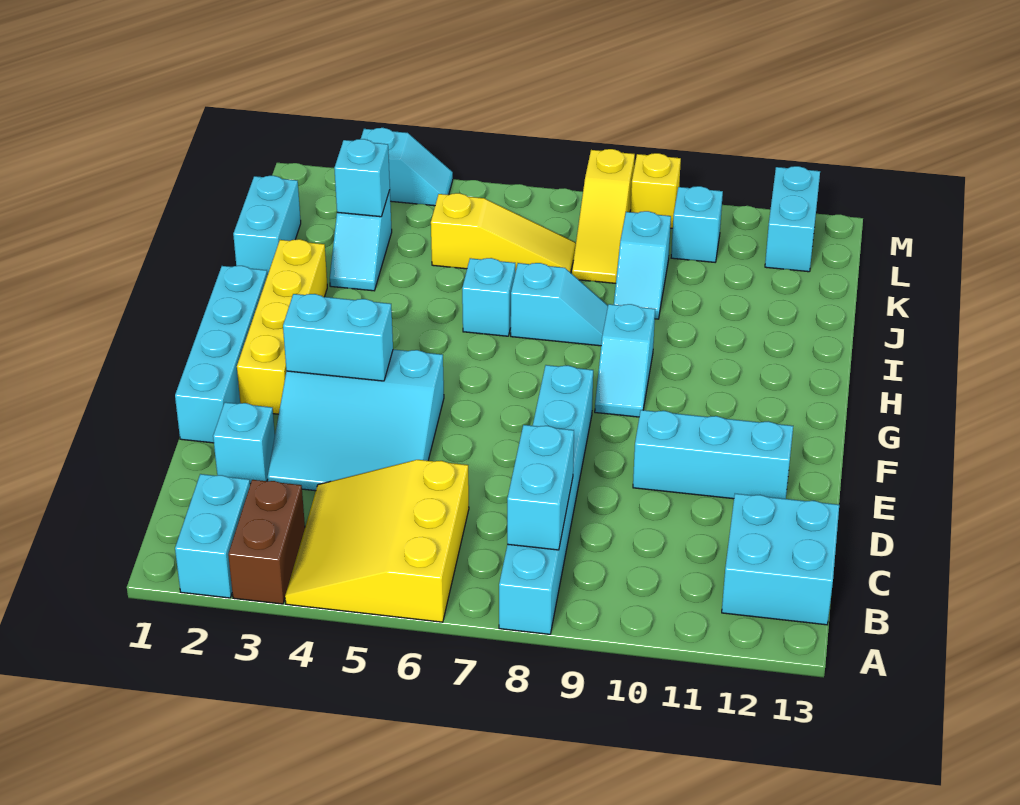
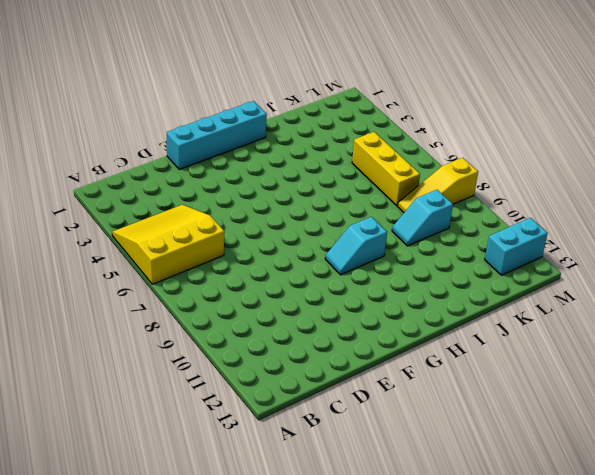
yellow brick K5:K7 level 1 -> yellow slope K5:K7 level 1 top 5
none -> cyan brick A2:B2 level 1
none -> brown brick A3:B3 level 1
none -> cyan brick A8:F8 level 1

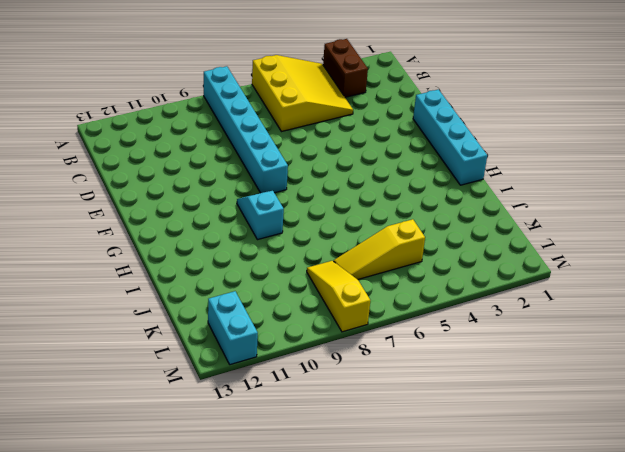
none -> cyan brick A2:B2 level 1
none -> cyan brick B12:C13 level 1
none -> cyan brick D2 level 1

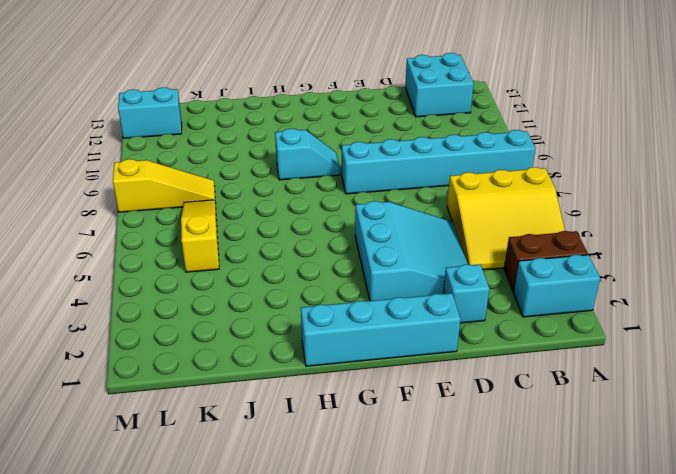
none -> cyan brick E10:E12 level 1
none -> yellow brick F2:I2 level 1
none -> cyan brick I6 level 1

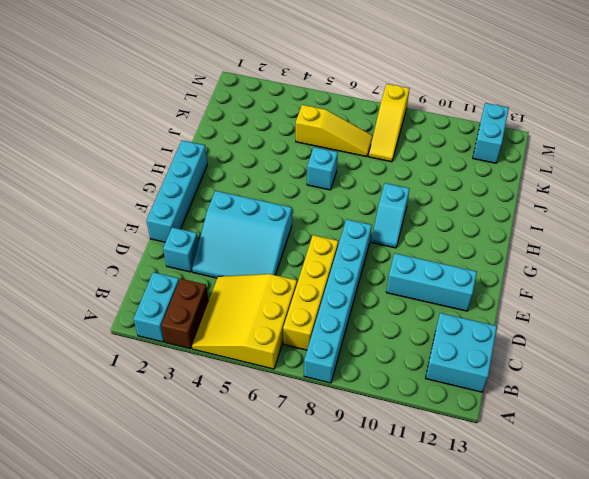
yellow brick B7:E7 level 1 -> yellow brick F2:I2 level 1
none -> cyan slope I7:I8 level 1 top 7
none -> cyan brick J1:K1 level 1
none -> cyan slope J3:K3 level 1 top K

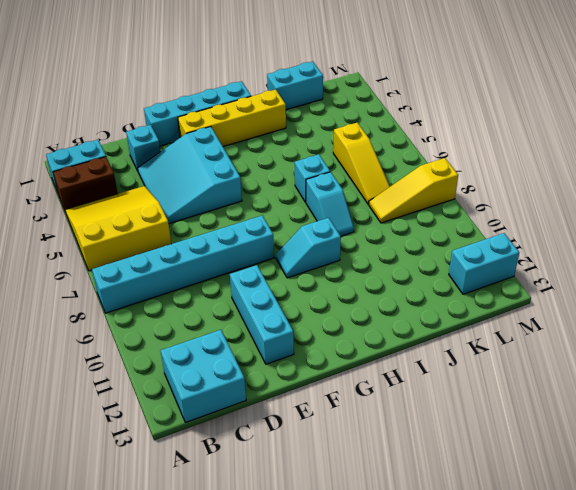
none -> cyan slope J3:K3 level 1 top K
none -> cyan slope J9:K9 level 1 top K
none -> cyan brick L10 level 1

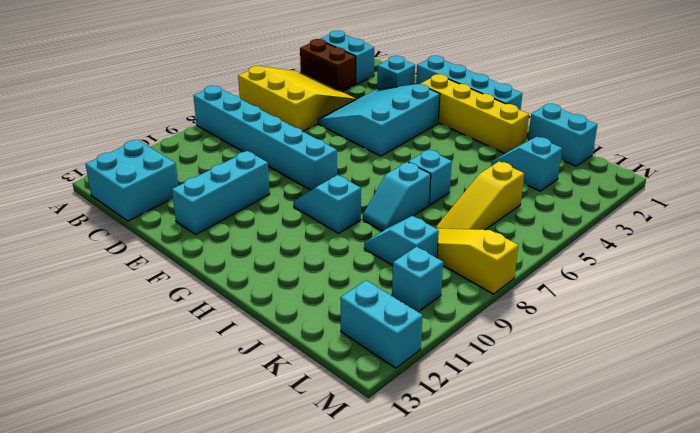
none -> cyan slope M3:M4 level 1 top 3
none -> yellow brick M9 level 1
none -> cyan brick B8:C8 level 2

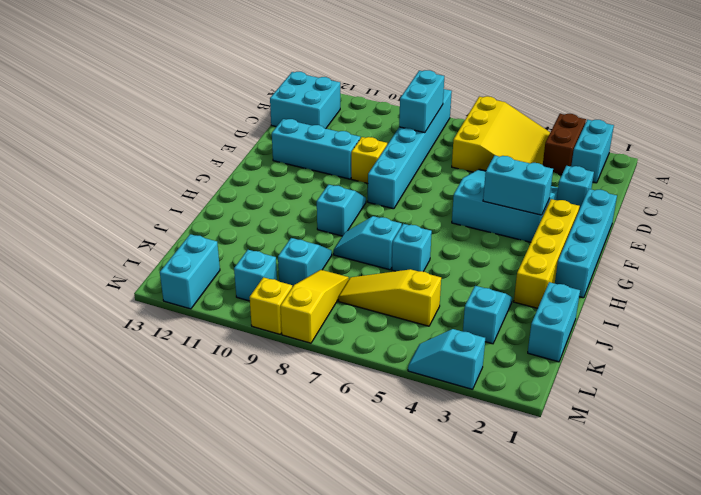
yellow brick E9 level 1 -> none
none -> cyan brick K3 level 2

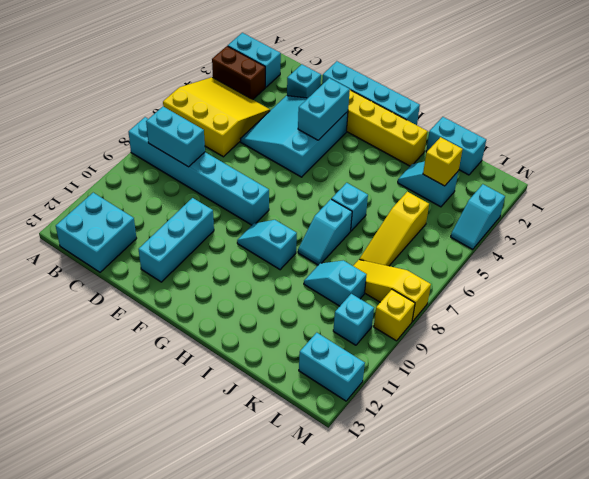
yellow brick K3 level 2 -> cyan brick K3 level 2

